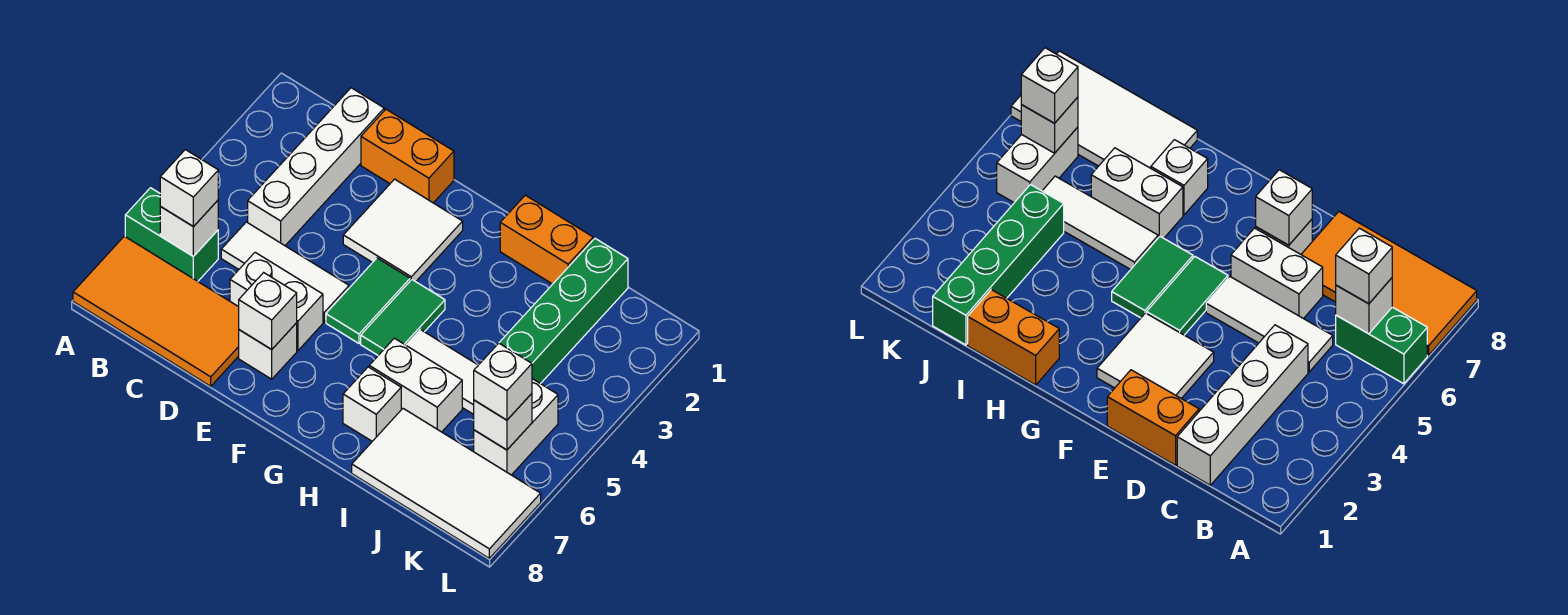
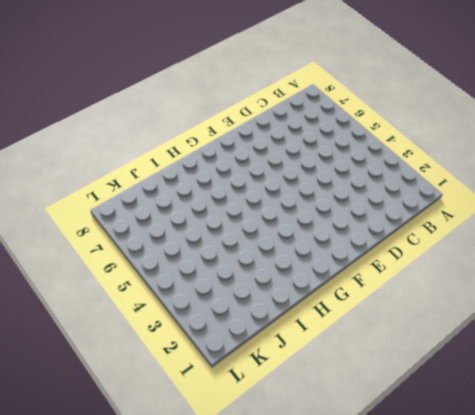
none -> green brick A6:B6 level 1
none -> orange tile A7:D8 level 1
none -> white brick C1:C4 level 1

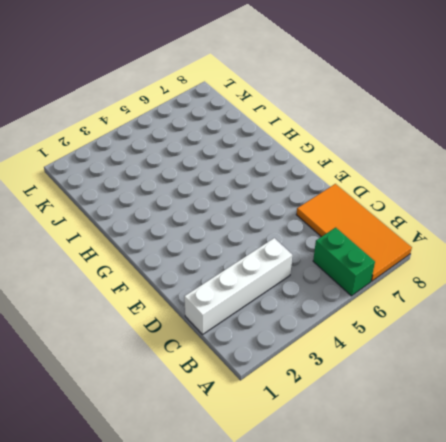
none -> white tile C5:E5 level 1
none -> orange brick D1:E1 level 1
none -> white brick D6:E6 level 1

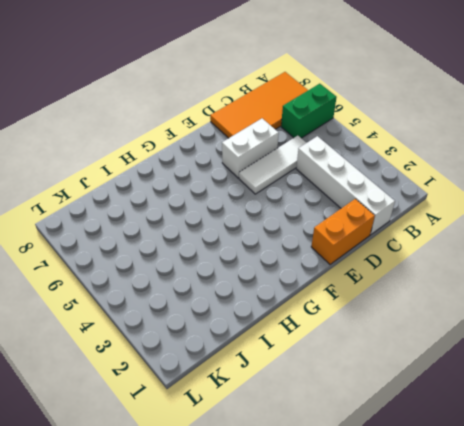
none -> white tile E2:F3 level 1
none -> white brick E7 level 1
none -> green tile F4:F5 level 1

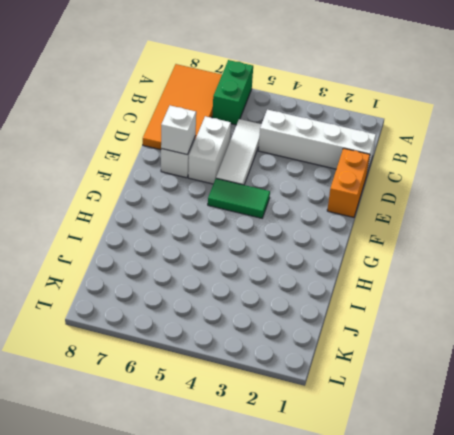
none -> white tile E2:F3 level 1
none -> green tile G4:G5 level 1
none -> orange brick H1:I1 level 1

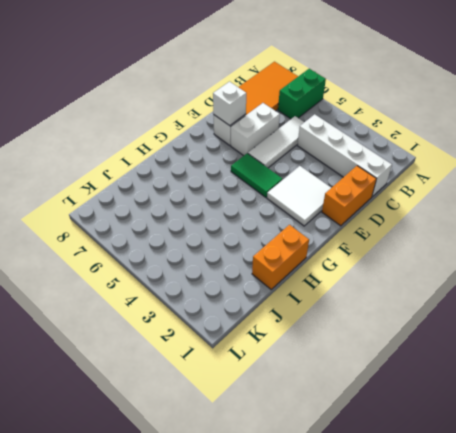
none -> green tile G4:G5 level 1
none -> white tile H5:J5 level 1
none -> white brick H6:I6 level 1

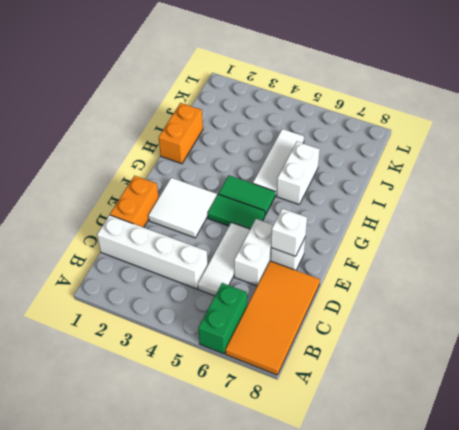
none -> white brick H7 level 1
none -> white tile I7:L8 level 1
none -> green brick J1:J4 level 1

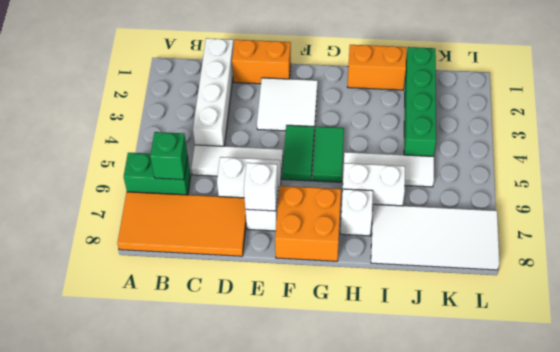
green brick B6 level 2 -> white brick B6 level 2
orange brick F7:G8 level 1 -> none
none -> white brick K5:K6 level 1
none -> white brick K6 level 2
none -> white brick B6 level 3

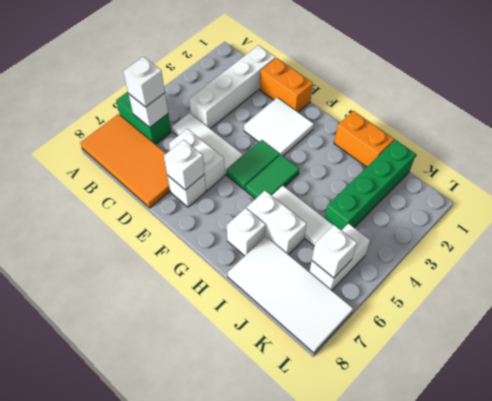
none -> white brick K6 level 3

